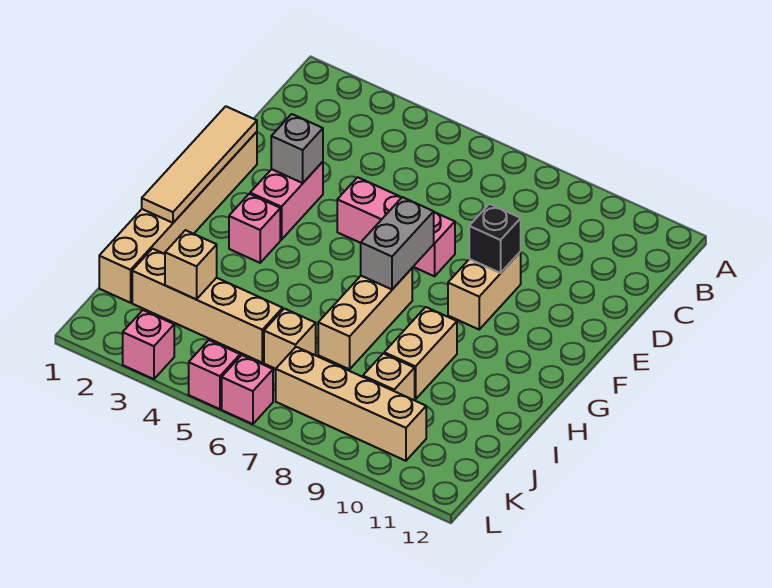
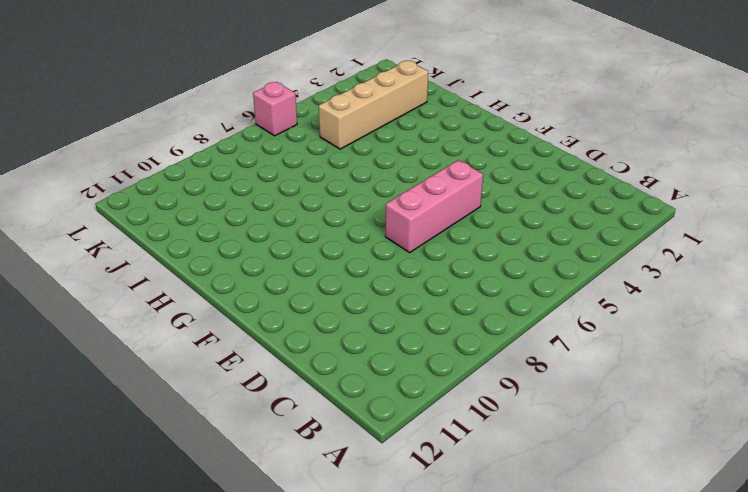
none -> tan brick E1:J1 level 1
none -> pink brick E3:F3 level 1
none -> tan brick E9:F9 level 1

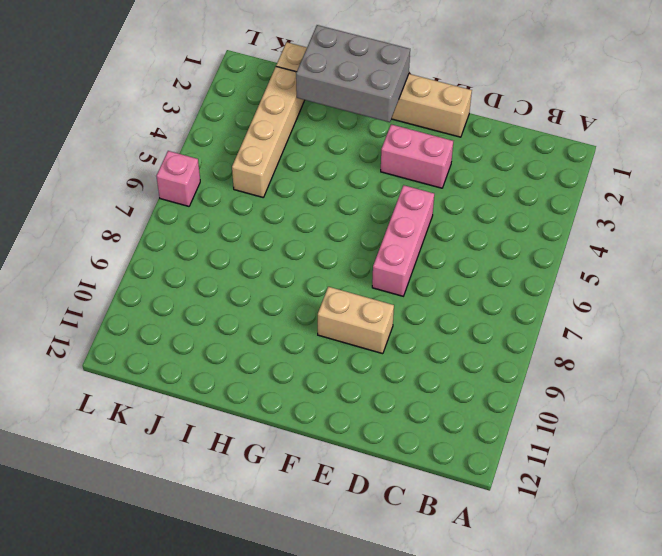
grey brick G1:I2 level 2 -> tan tile E1:H1 level 2
none -> pink brick G3 level 1
none -> tan brick G7:I7 level 1
none -> tan brick H9:I9 level 1

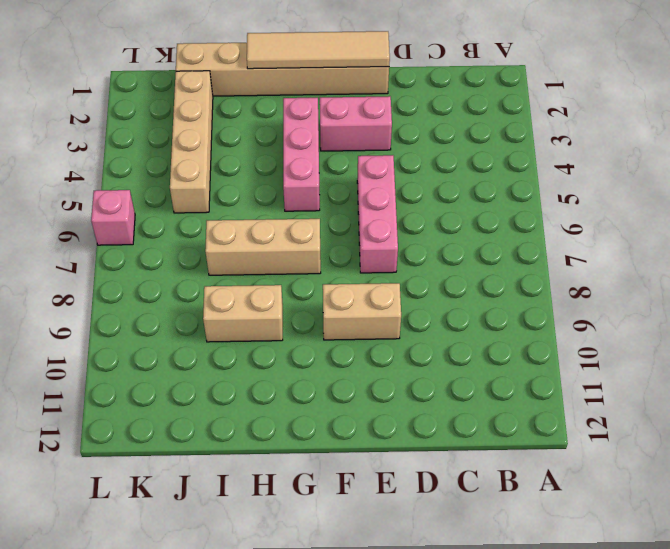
pink brick G3:G5 level 1 -> pink brick G3 level 1
none -> tan brick J6 level 1
none -> tan brick J9 level 1
none -> tan brick K7:K10 level 1

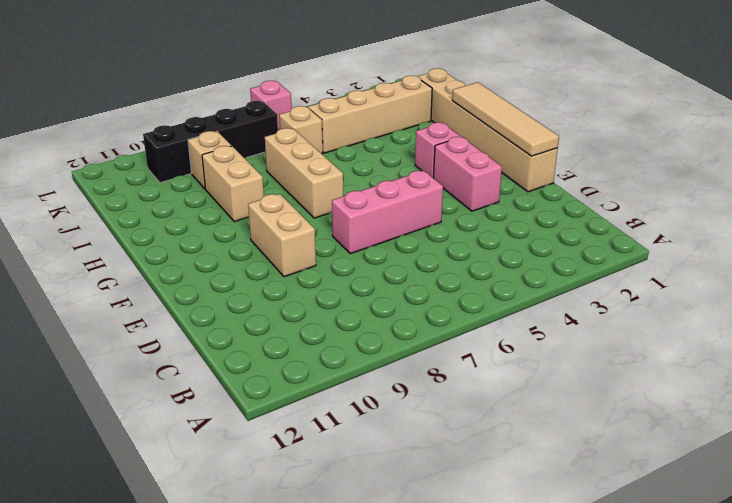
black brick K7:K10 level 1 -> tan brick K7:K10 level 1
none -> pink brick L3 level 1
none -> pink brick L5 level 1
none -> grey brick E3 level 2

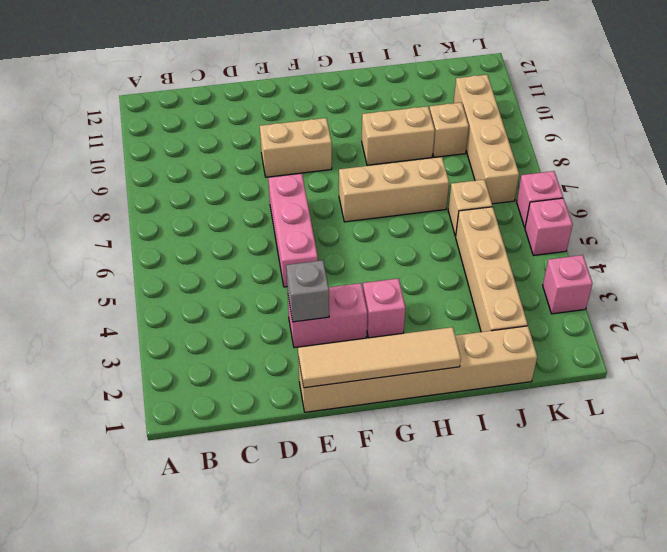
none -> black brick E9 level 2
none -> grey brick F7:G7 level 2
none -> tan brick J3 level 2

